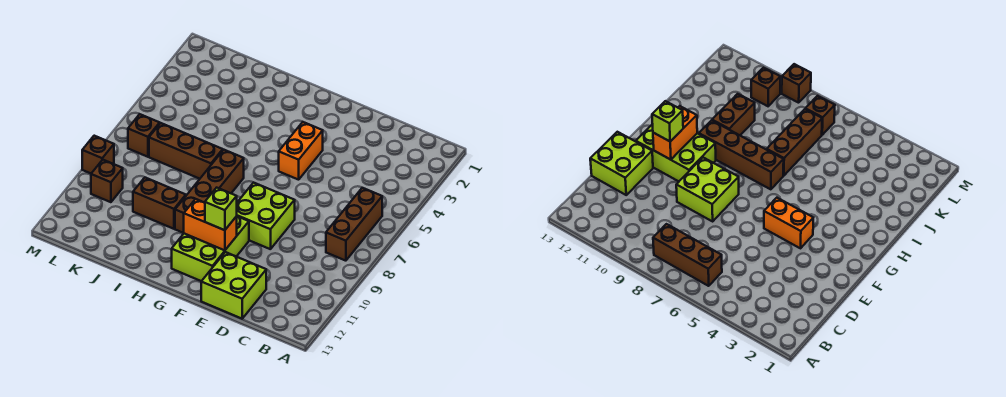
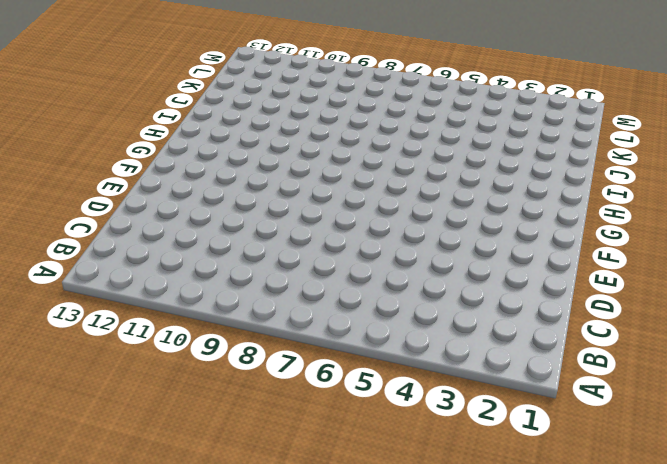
none -> brown brick B6:B8 level 1
none -> lime brick D12:E13 level 1
none -> lime brick E8:F9 level 1

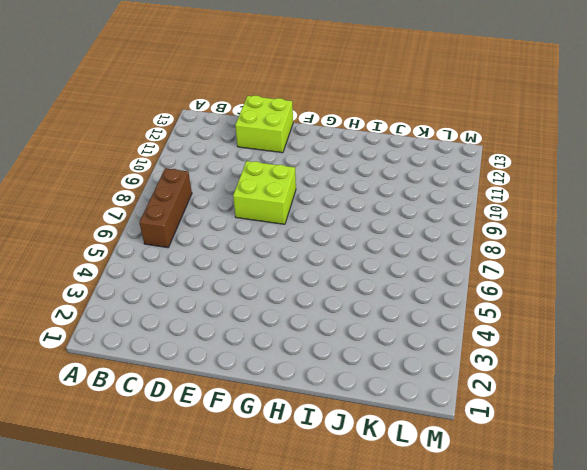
none -> orange brick F4:F5 level 1
none -> lime brick F10:G12 level 1
none -> brown brick H7:H10 level 1

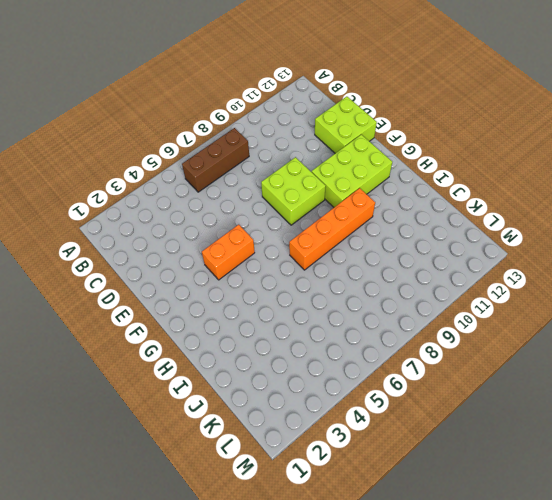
orange brick H7:H10 level 1 -> brown brick H7:H10 level 1
none -> brown brick I7:K7 level 1
none -> brown brick I10:J10 level 1
none -> brown brick L7 level 1

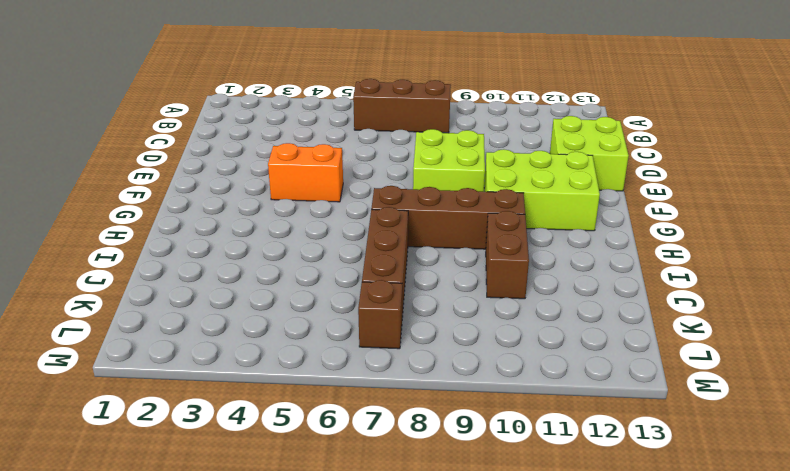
none -> brown brick L10 level 1
none -> brown brick M9 level 1
none -> orange brick F11:G11 level 2

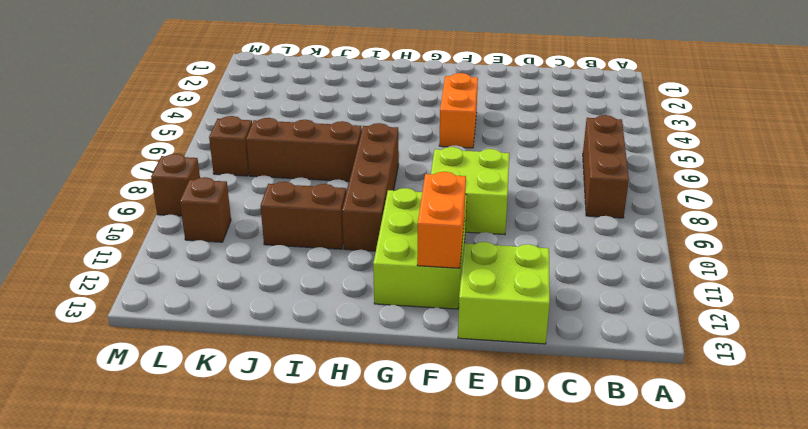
orange brick F11:F12 level 2 -> orange brick F11:G11 level 2
none -> lime brick F11 level 3

